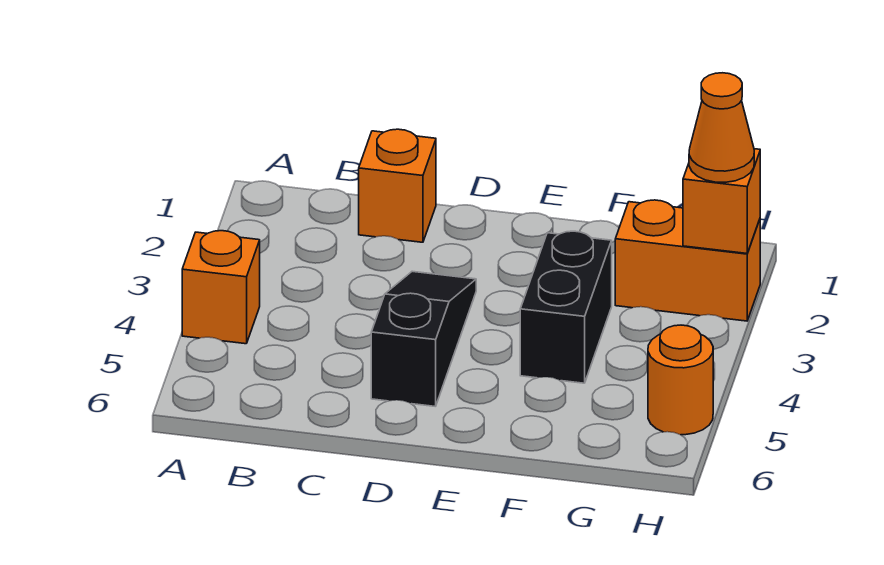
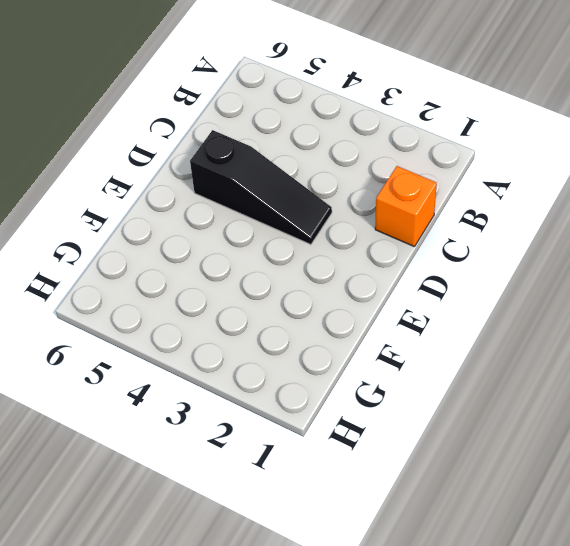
none -> orange brick A4 level 1
none -> black brick F3:F4 level 1

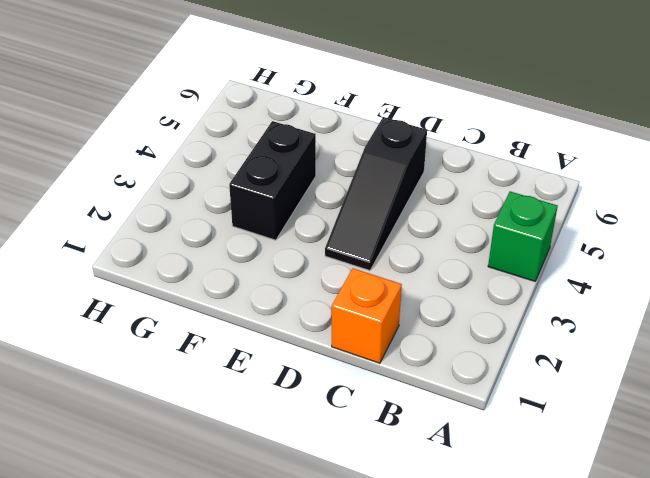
green brick A4 level 1 -> orange brick A4 level 1
none -> orange brick G2:H2 level 1
none -> orange round brick H5 level 1

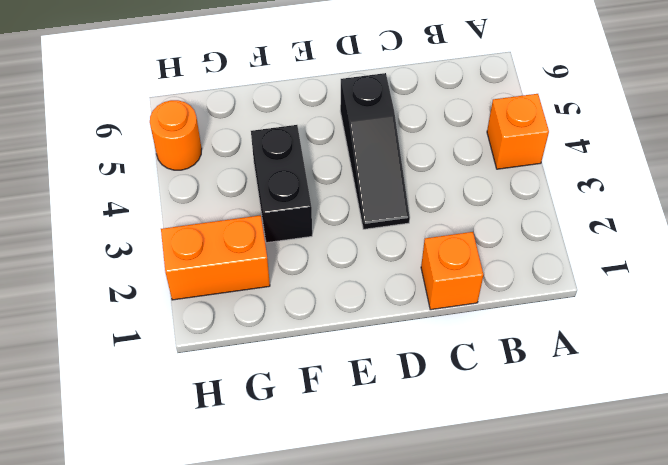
none -> orange brick H2 level 2
none -> orange cone H2 level 3

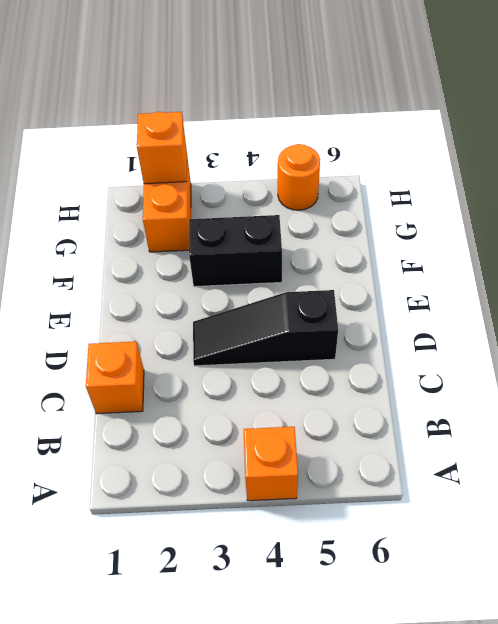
none -> orange cone H2 level 3

